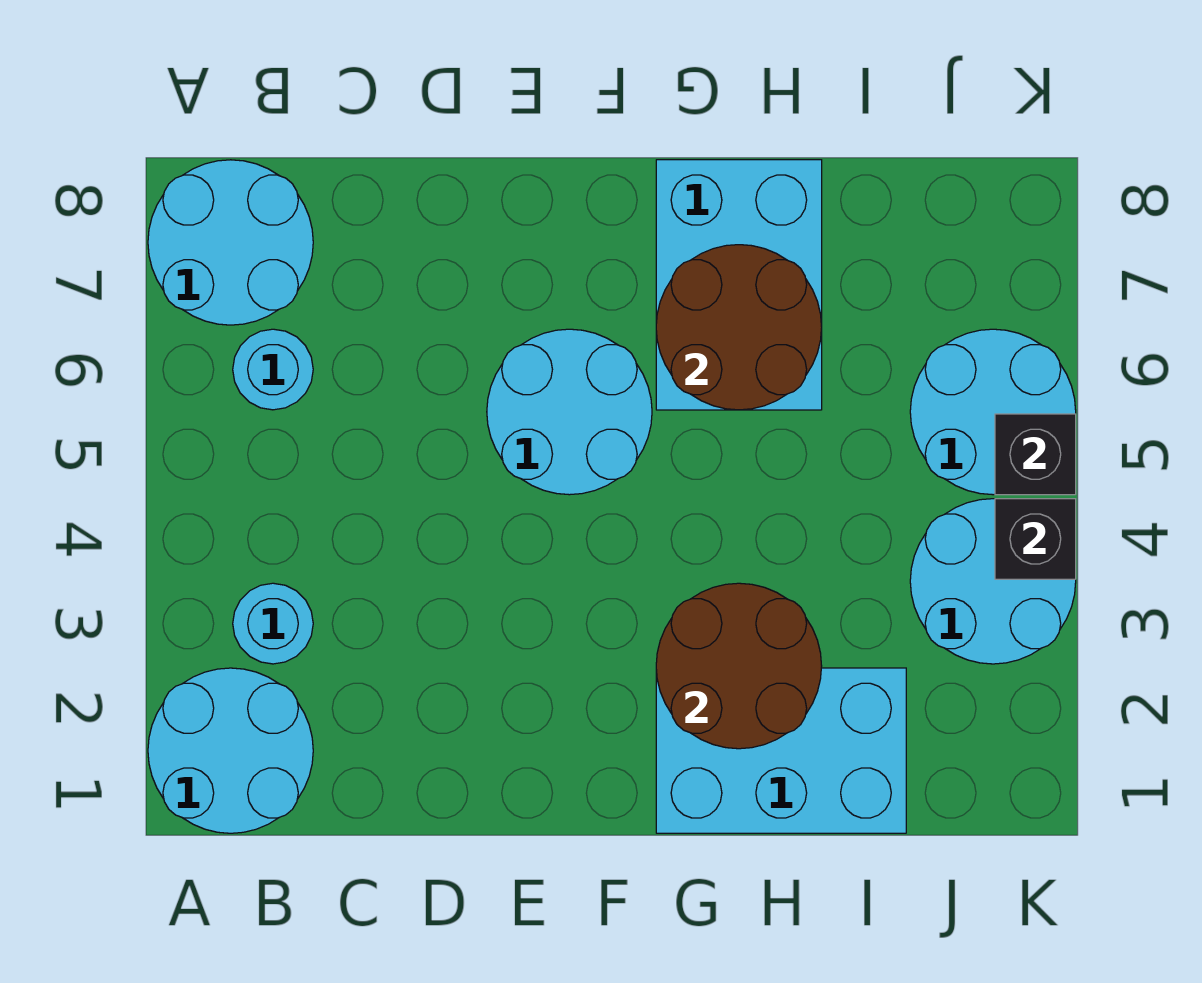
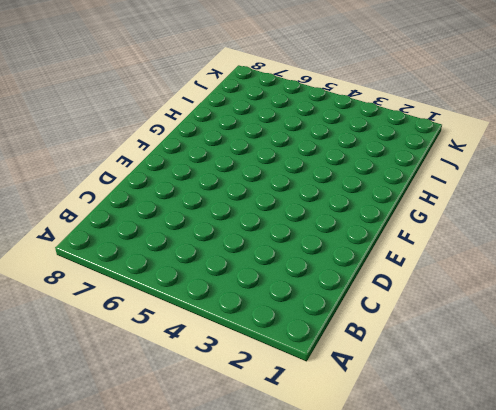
none -> cyan round brick A1:B2 level 1
none -> cyan round brick A7:B8 level 1
none -> cyan round brick B3 level 1

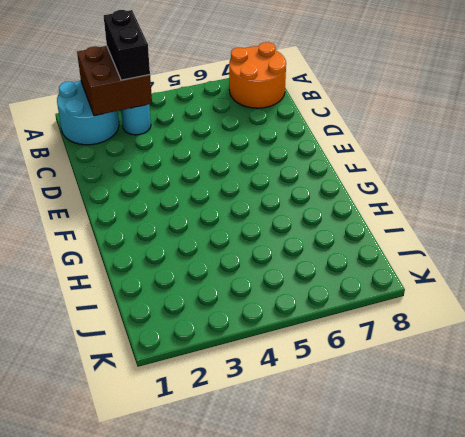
brown brick A2:B3 level 2 -> none
black brick A3:B3 level 3 -> none
orange round brick A7:B8 level 1 -> cyan round brick A7:B8 level 1
none -> cyan round brick B6 level 1
none -> cyan round brick E5:F6 level 1
none -> cyan brick G1:I2 level 1

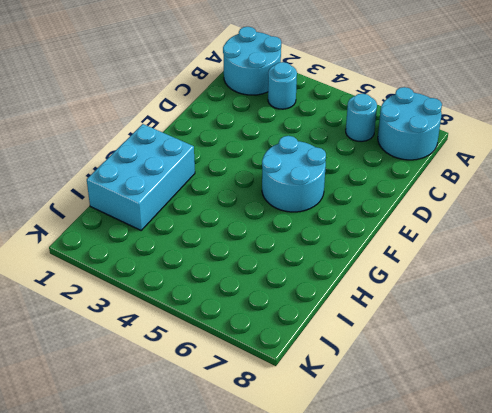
none -> cyan brick G6:H8 level 1
none -> cyan round brick J3:K4 level 1
none -> cyan round brick J5:K6 level 1

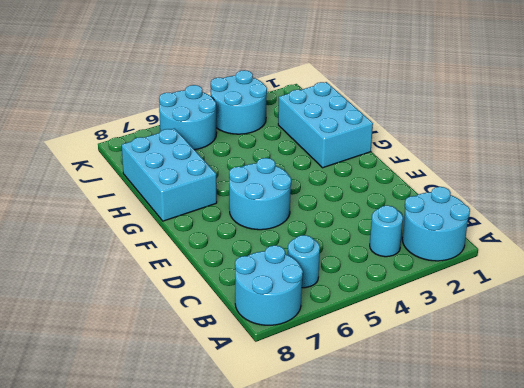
cyan brick G7:I8 level 1 -> cyan brick G6:H8 level 1
none -> brown round brick G2:H3 level 2
none -> brown round brick G6:H7 level 2
none -> black brick K4 level 2

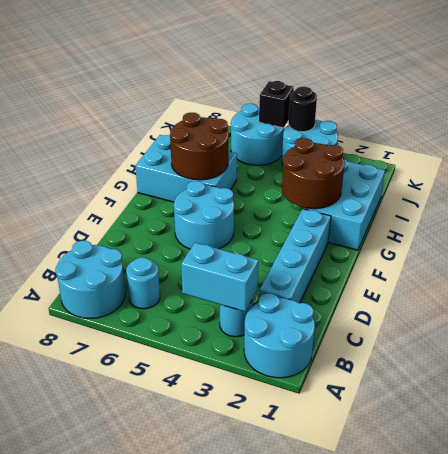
cyan brick B3:B4 level 2 -> none
cyan brick C2:F2 level 1 -> none
black round brick K4 level 2 -> black brick K4 level 2

